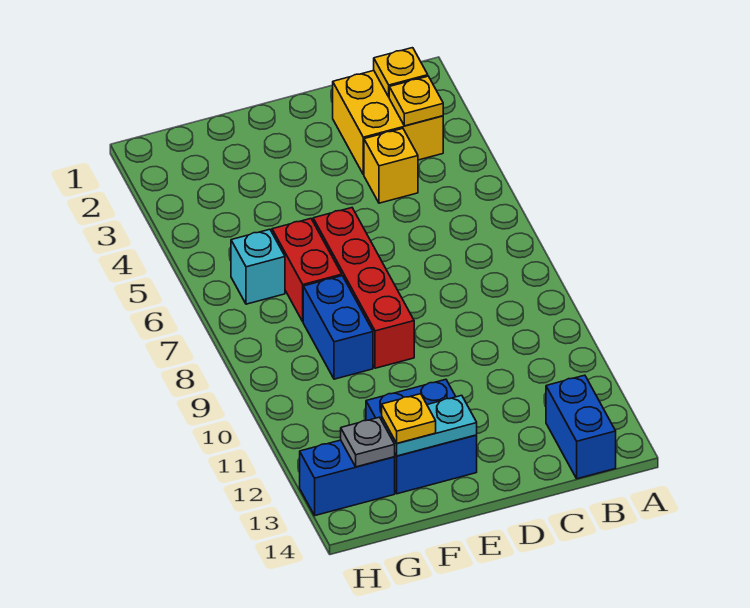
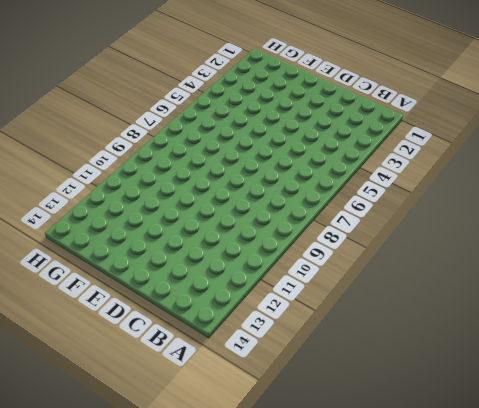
none -> yellow brick B2:C3 level 1
none -> blue brick B13:B14 level 1
none -> yellow brick C4 level 1

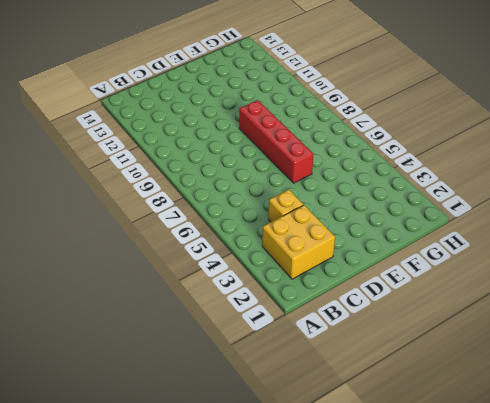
none -> blue brick B13:B14 level 1
none -> blue brick E12:F13 level 1
none -> red brick F6:F7 level 1

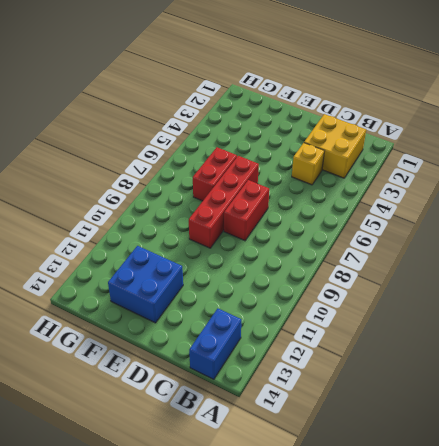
red brick D7:D8 level 1 -> none
none -> blue brick F8:F9 level 1
none -> cyan brick G6 level 1
none -> blue brick G13:H13 level 1

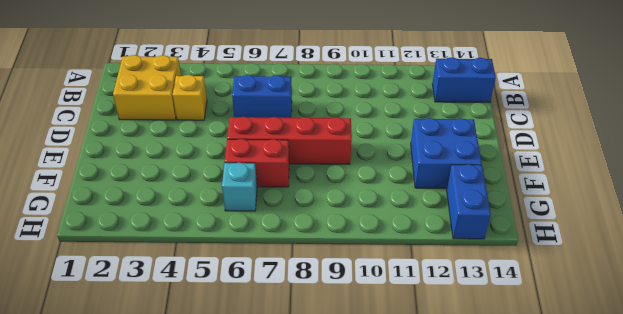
blue brick C6:C7 level 1 -> blue brick F8:F9 level 1
none -> yellow plate B2 level 2
none -> yellow plate B3 level 2
none -> cyan plate E13:F13 level 2

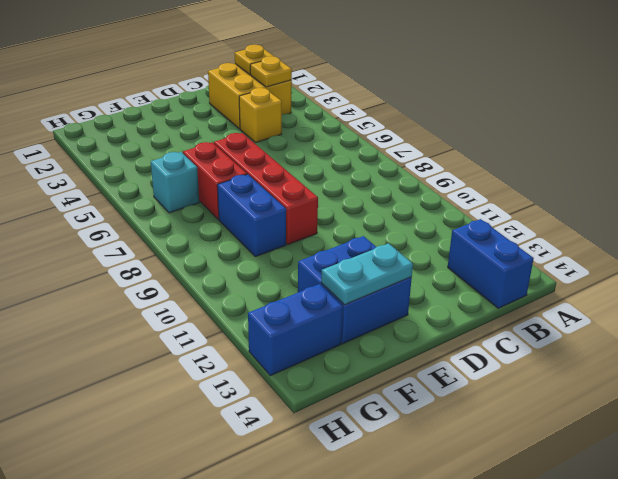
none -> grey plate G13 level 2
none -> yellow plate F13 level 3

